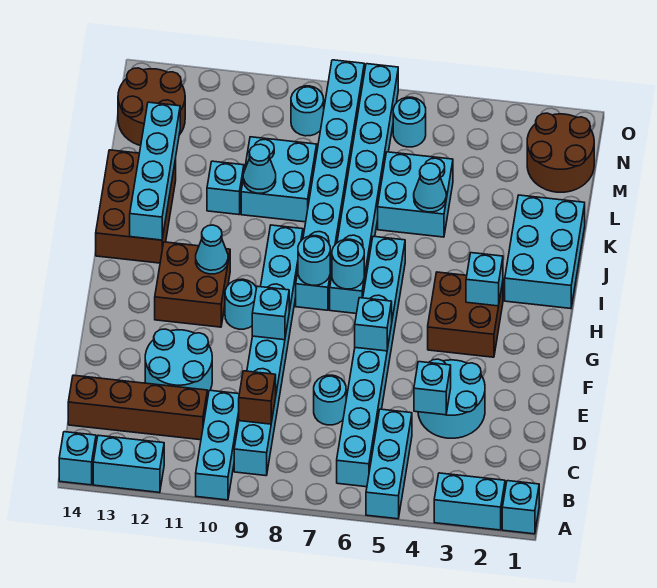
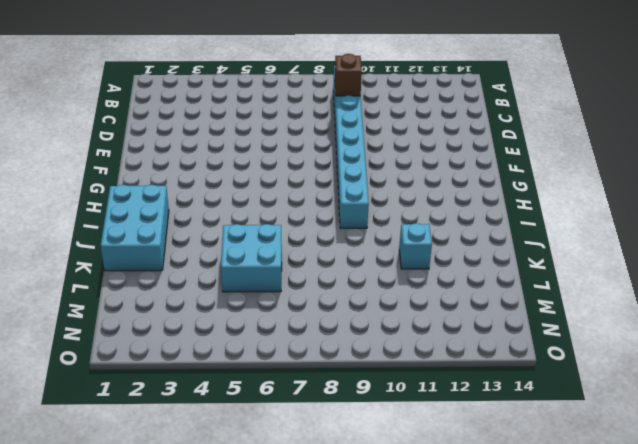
none -> cyan brick A1 level 1
none -> cyan brick A2:A3 level 1
none -> cyan brick A5:C5 level 1
none -> cyan brick A10:C10 level 1

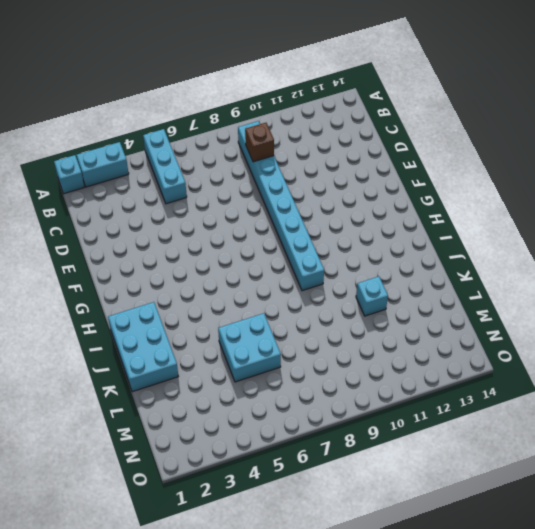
none -> cyan brick A10:C10 level 1
none -> cyan brick A12:A13 level 1
none -> cyan brick A14 level 1
none -> cyan brick B6:I6 level 1

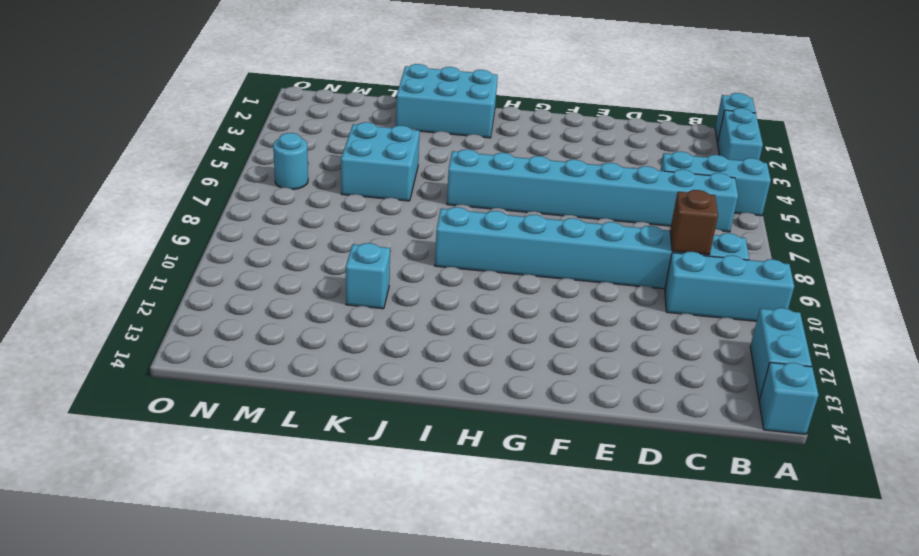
none -> brown brick C11:C14 level 1
none -> cyan round brick D3:E4 level 1
none -> cyan round brick D7 level 1
none -> cyan round brick D11:E12 level 1

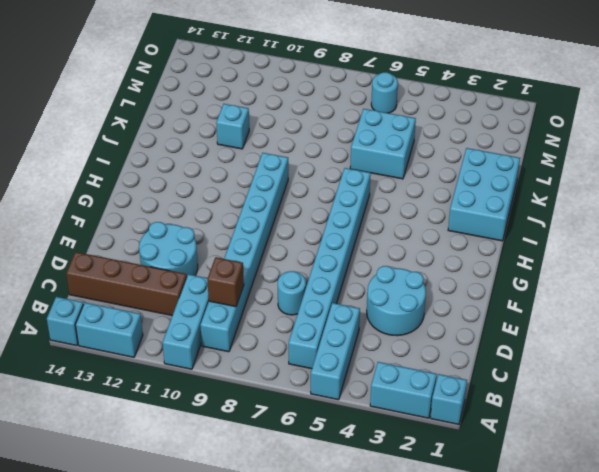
none -> brown brick G3:H4 level 1
none -> cyan round brick G10 level 1
none -> brown brick G11:H12 level 1
none -> cyan brick H7:O7 level 1

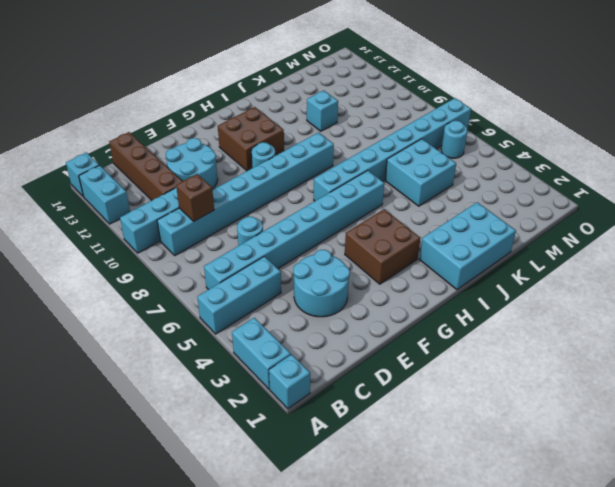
none -> cyan brick H8:O8 level 1
none -> brown brick I13:K14 level 1
none -> cyan brick K9:L10 level 1
none -> brown round brick M1:N2 level 1

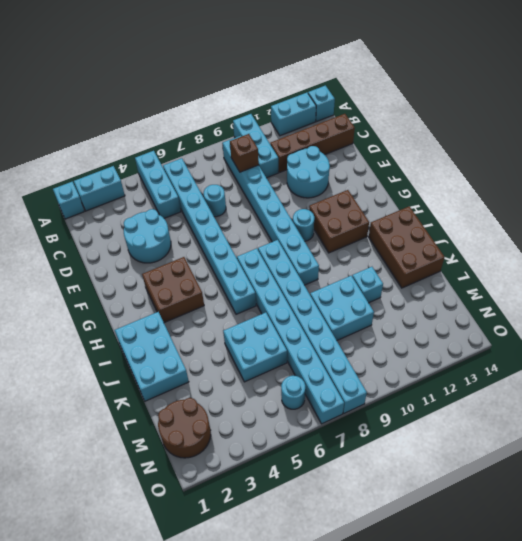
none -> brown round brick M13:N14 level 1
none -> cyan round brick N9 level 1
none -> cyan brick D4 level 2
none -> cyan brick F6 level 2

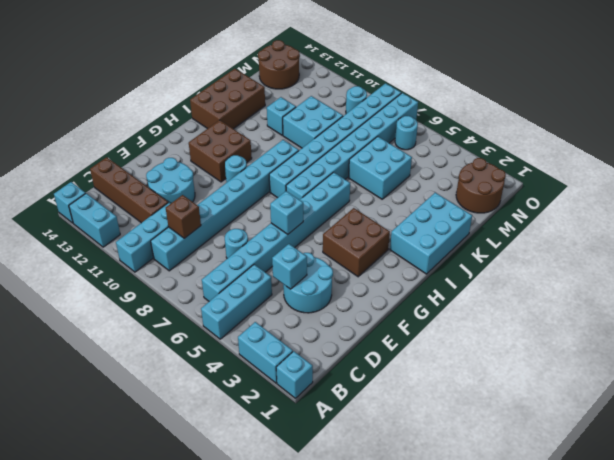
none -> cyan brick F9 level 2
none -> cyan brick H3 level 2
none -> cyan round brick H7 level 2
none -> cyan round brick H8 level 2

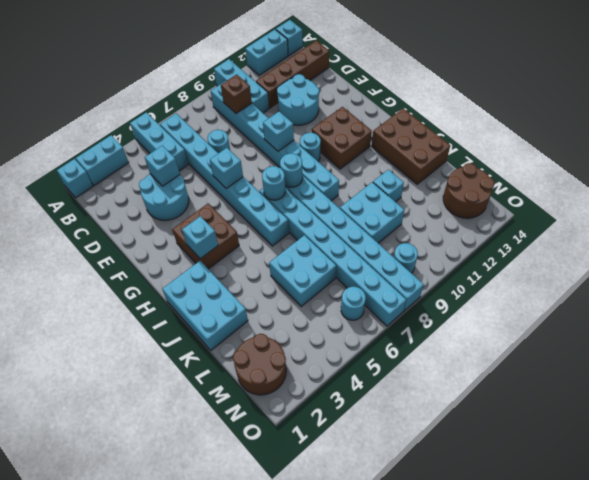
none -> cyan cone H11 level 2
none -> cyan brick I13:L13 level 2
none -> cyan cone K5 level 2
none -> cyan cone K10 level 2

